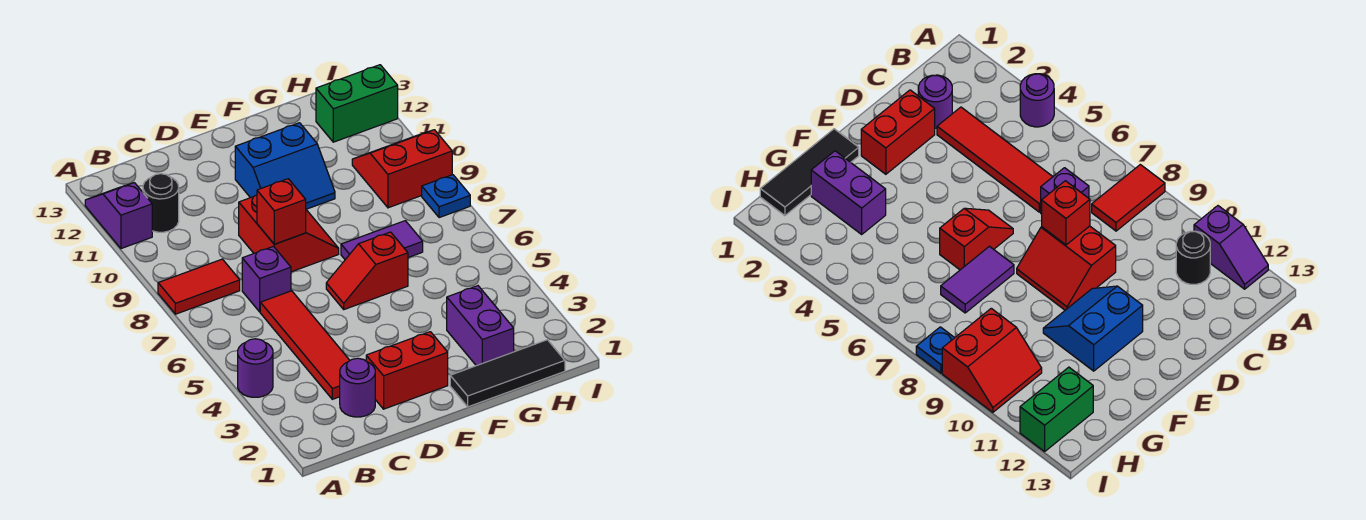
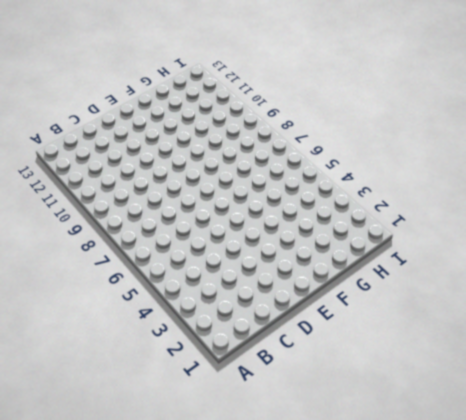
none -> purple round brick A4 level 1
none -> red tile A8:B8 level 1
none -> purple slope A11:A12 level 1 top 11

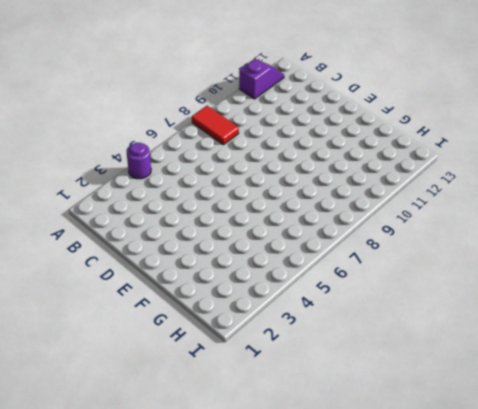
none -> black round brick B11 level 1
none -> purple round brick C2 level 1
none -> red tile C3:C6 level 1

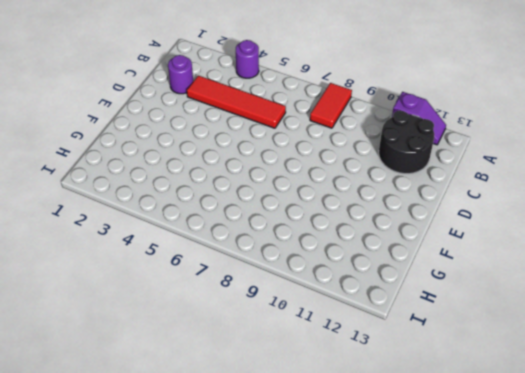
black round brick B11:C12 level 1 -> black round brick B11 level 1
none -> purple brick C7 level 1
none -> red brick D2:E2 level 1
none -> red slope D8:E9 level 1 top D

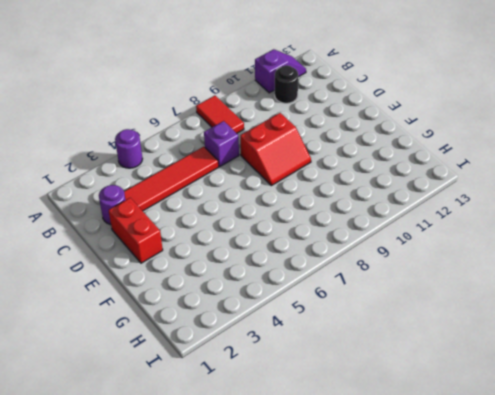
none -> red slope E6:F6 level 1 top F
none -> blue slope E10:F11 level 1 top 11
none -> black tile F1:H1 level 1

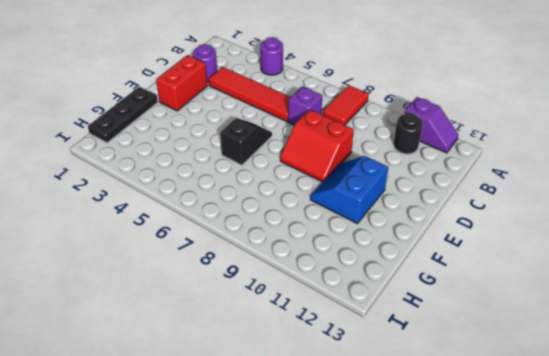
black slope E6:F6 level 1 top F -> red slope E6:F6 level 1 top F
black plate F1:H1 level 1 -> black tile F1:H1 level 1
none -> purple tile F7:G7 level 1
none -> purple brick G2:G3 level 1
none -> red slope H9:I10 level 1 top 9

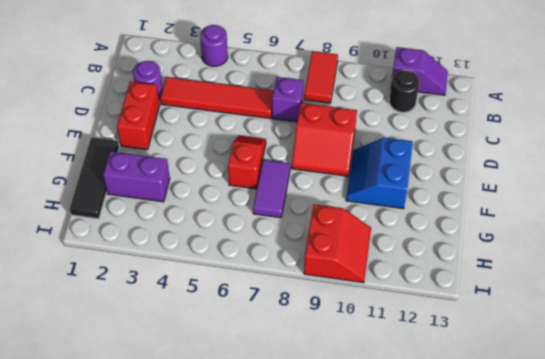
none -> green brick H12:I12 level 1
none -> blue plate I8 level 1
none -> red brick D8 level 2

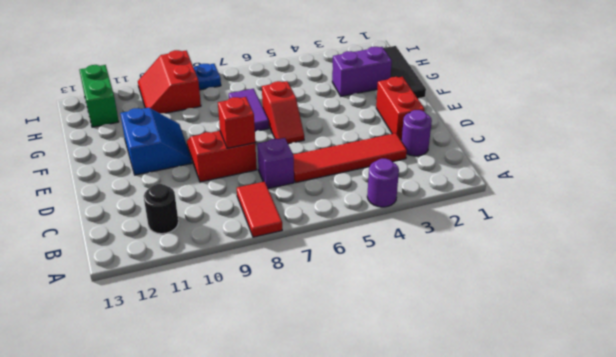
none -> purple slope A11:A12 level 1 top 11

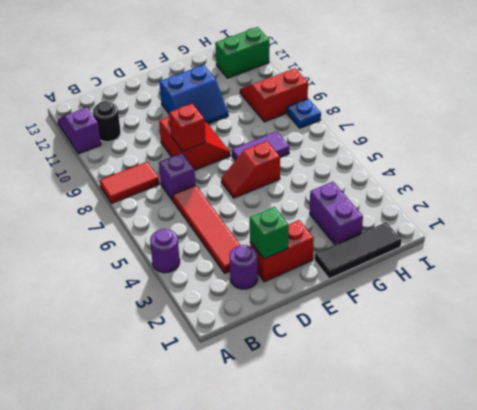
green brick D2 level 2 -> none

